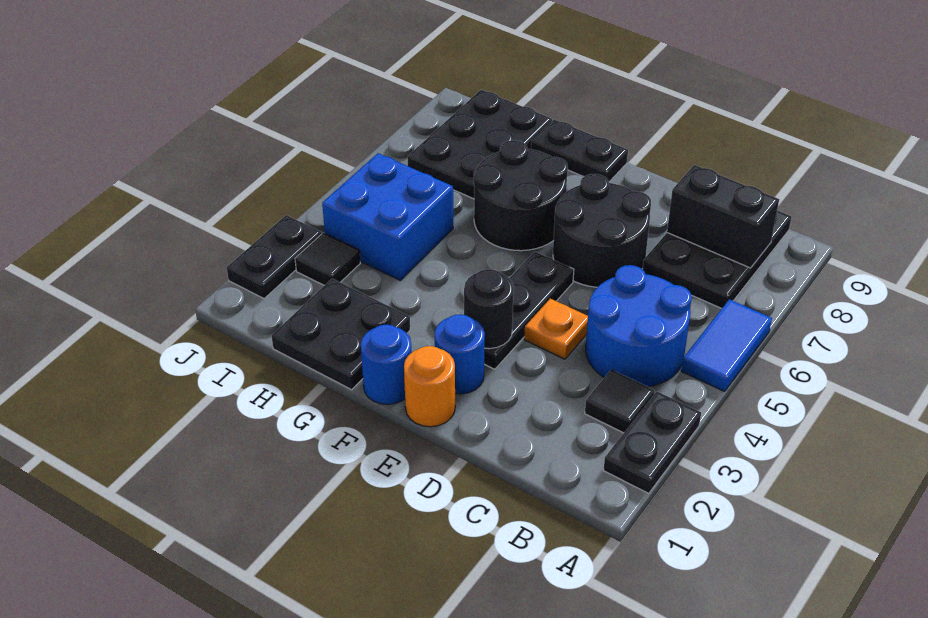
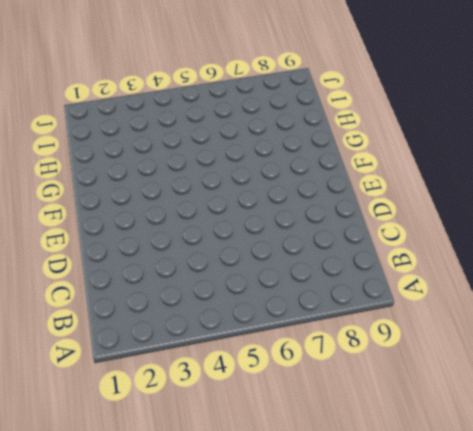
none -> black plate A2:A3 level 1
none -> blue tile A5:A6 level 1
none -> black tile B3 level 1

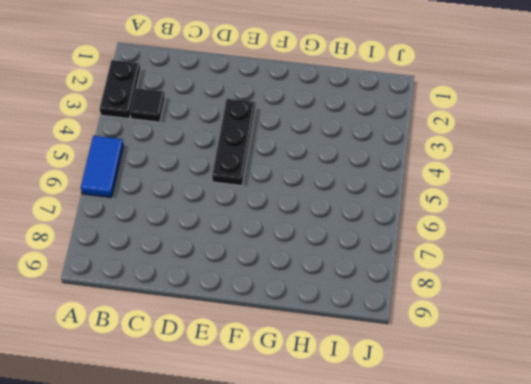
none -> blue round brick B4:C5 level 1
none -> black plate B7:C9 level 1
none -> orange plate D4 level 1

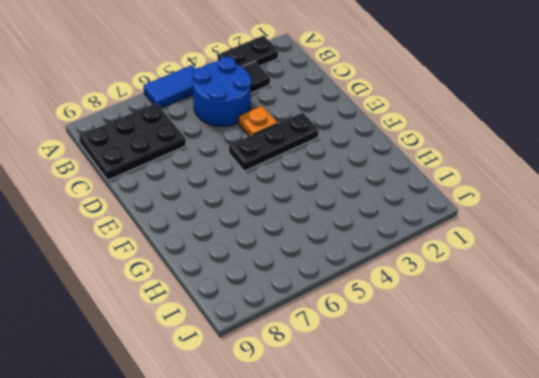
none -> black round brick D6:E7 level 1
none -> orange round brick E1 level 1
none -> blue round brick E2 level 1

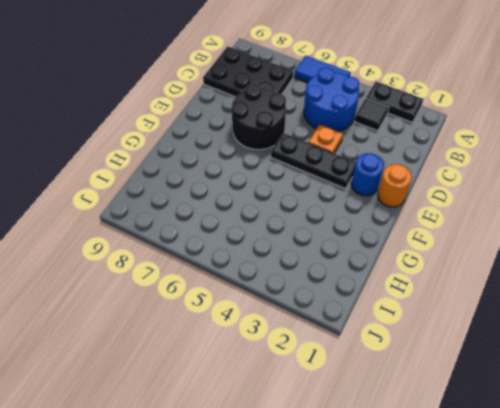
none -> blue round brick F1 level 1
none -> black round brick F6:G7 level 1
none -> black plate F9:G9 level 1

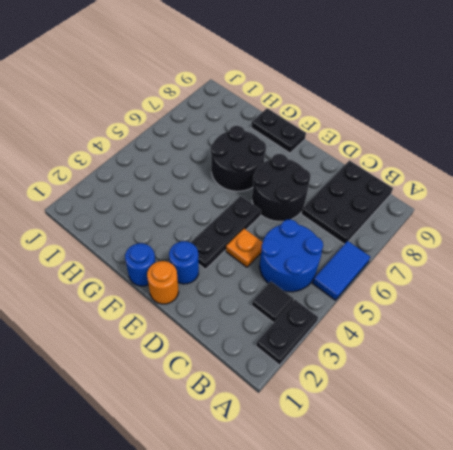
none -> black plate G1:H2 level 1
none -> blue brick H4:I5 level 1
none -> black plate H7:I9 level 1

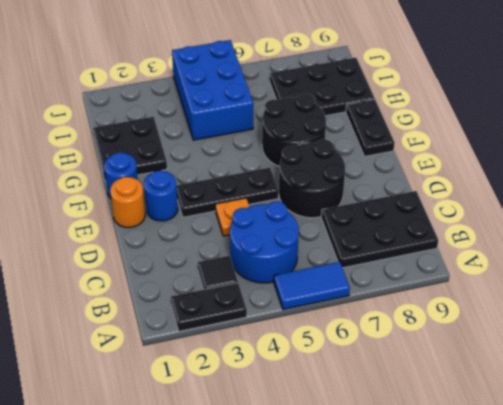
blue brick H4:J5 level 1 -> blue brick H4:I5 level 1
none -> black tile I3 level 1
none -> black plate J2:J3 level 1
none -> black brick B8:C8 level 2

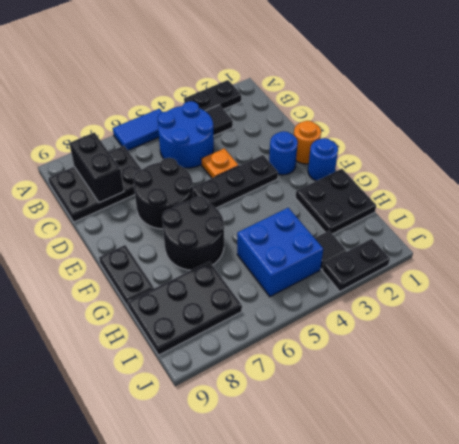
none -> black round brick E3 level 2

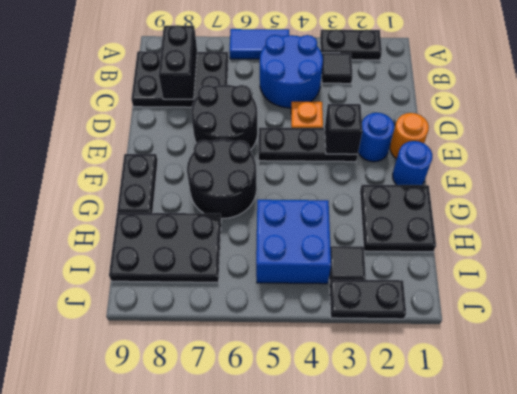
black brick E3 level 2 -> black round brick E3 level 2

